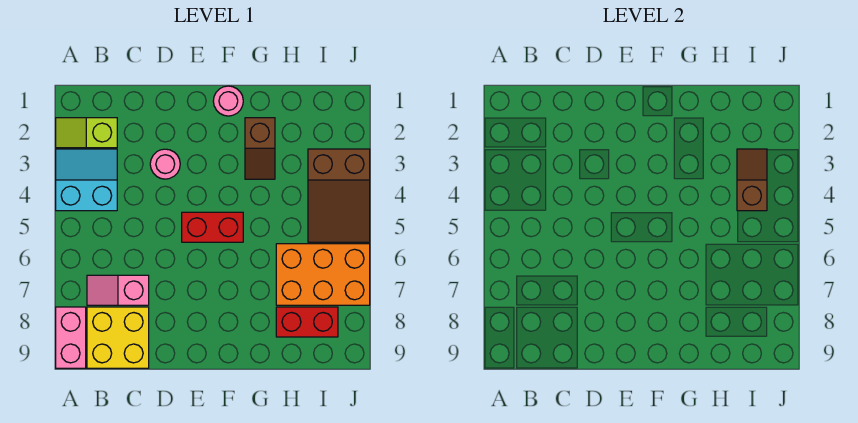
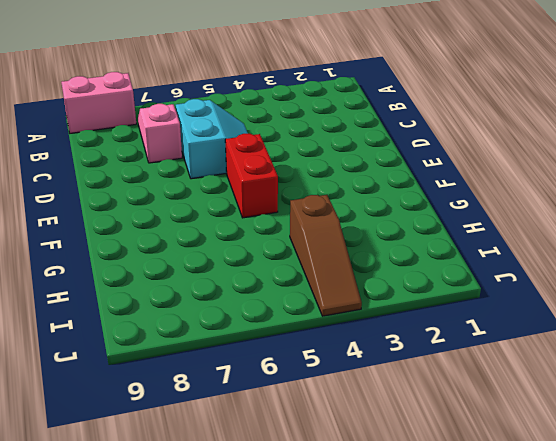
cyan slope C5:D6 level 1 top 6 -> cyan slope A3:B4 level 1 top 4
brown slope H4:J4 level 1 top H -> brown slope I3:J5 level 1 top 3
none -> lime slope A2:B2 level 1 top B
none -> yellow brick B8:C9 level 1
none -> pink round brick D3 level 1

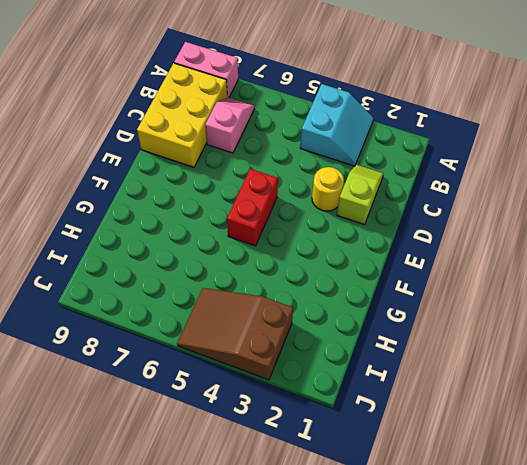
yellow brick B8:D9 level 1 -> yellow brick B8:C9 level 1
lime slope C2:D2 level 1 top D -> lime slope A2:B2 level 1 top B
yellow round brick D3 level 1 -> pink round brick D3 level 1
none -> pink round brick F1 level 1
none -> brown slope G2:G3 level 1 top 2
none -> orange brick H6:J7 level 1

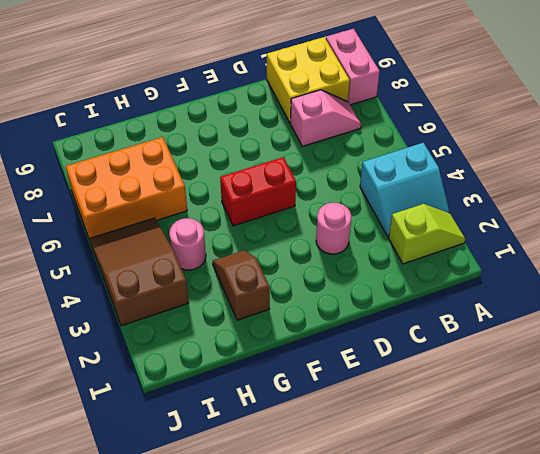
pink round brick H4 level 1 -> pink round brick F1 level 1
none -> red brick H8:I8 level 1
none -> brown slope I3:I4 level 2 top 4

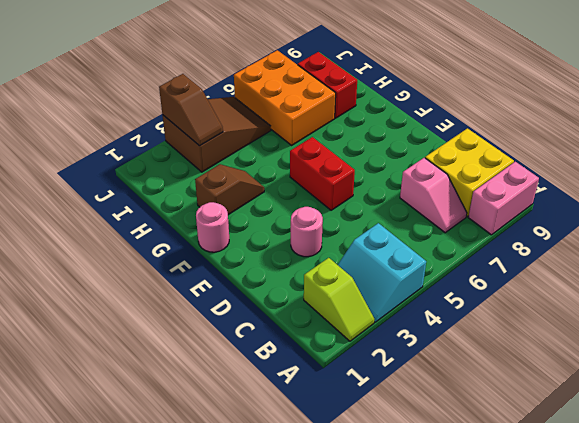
brown slope I3:J3 level 2 top J -> brown slope I3:I4 level 2 top 4

